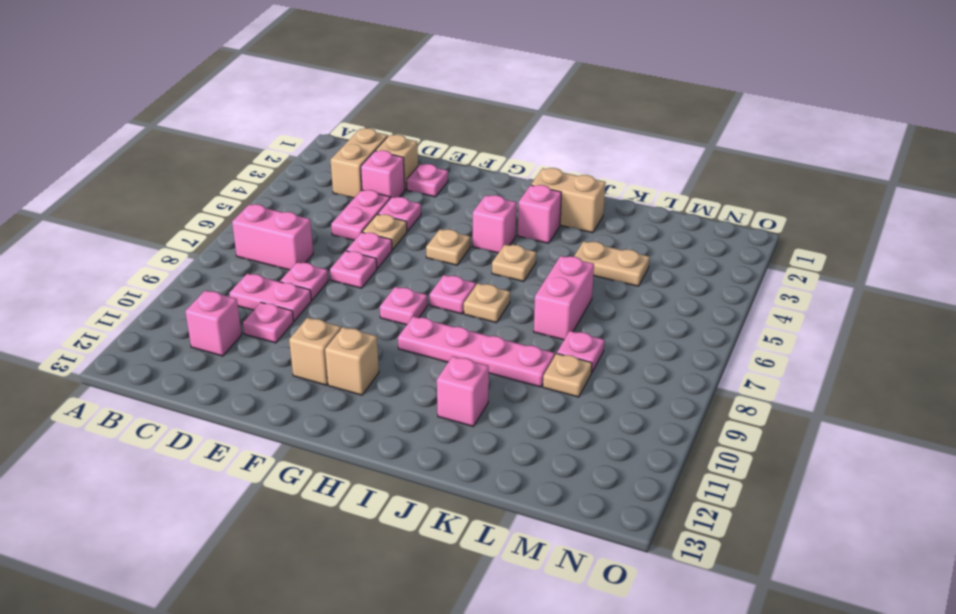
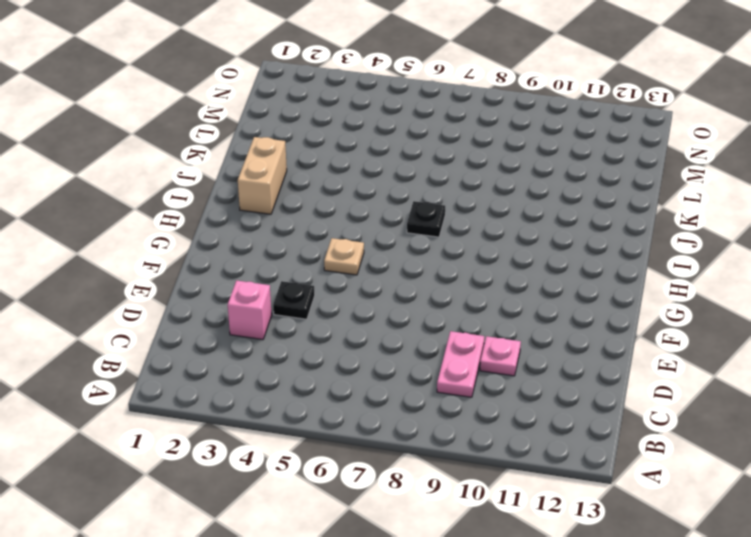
black plate E4 level 1 -> pink plate E4 level 1
black plate I7 level 1 -> tan plate I7 level 1
none -> pink brick B7:C7 level 1
none -> tan brick C2:C3 level 1
none -> pink brick C11 level 1
none -> tan brick D2 level 1

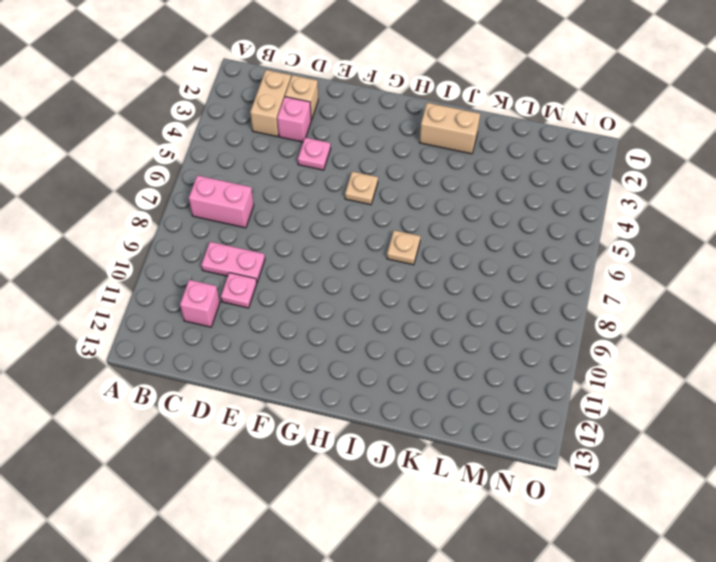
none -> pink plate D4:D5 level 1
none -> pink plate D8 level 1
none -> pink plate E2 level 1
none -> tan plate E5 level 1

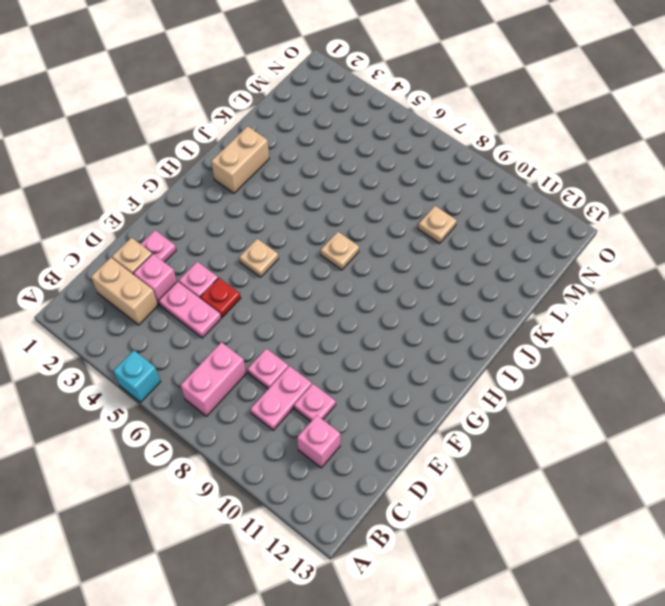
cyan brick A5 level 1 -> none
red plate E5 level 1 -> tan plate E5 level 1
none -> pink plate E6 level 1
none -> pink plate E7 level 1
none -> tan brick F11 level 1
none -> pink plate G8 level 1

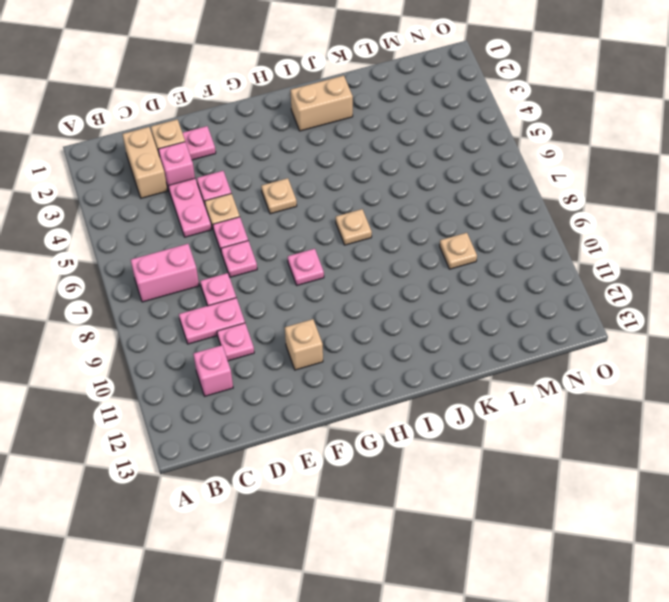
none -> tan brick G11 level 1
none -> pink brick H4 level 1
none -> pink plate H7 level 1
none -> pink plate H9:K9 level 1

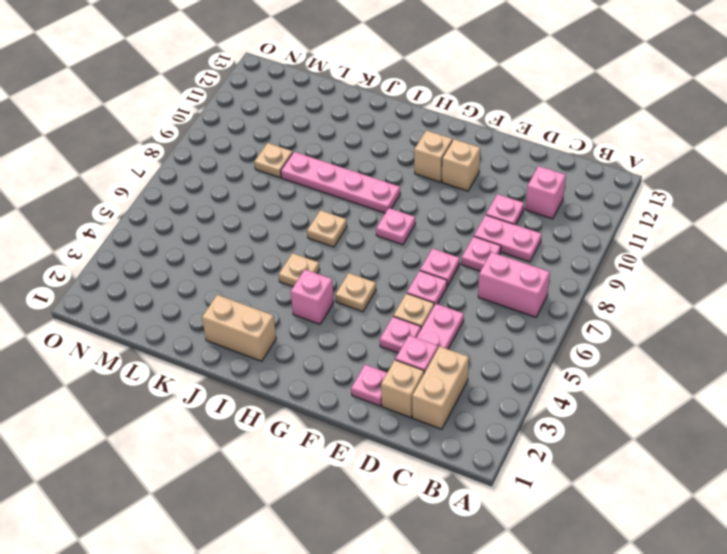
none -> pink plate H7 level 1
none -> pink brick I3 level 1
none -> pink brick J11 level 1
none -> tan plate K4:L4 level 1

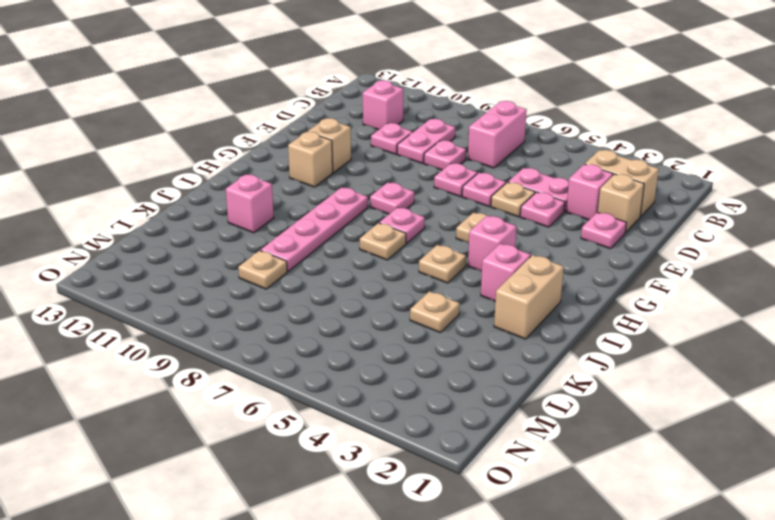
tan plate K4 level 1 -> tan plate K4:L4 level 1
none -> pink brick K6:K7 level 1
none -> pink plate L8 level 1

